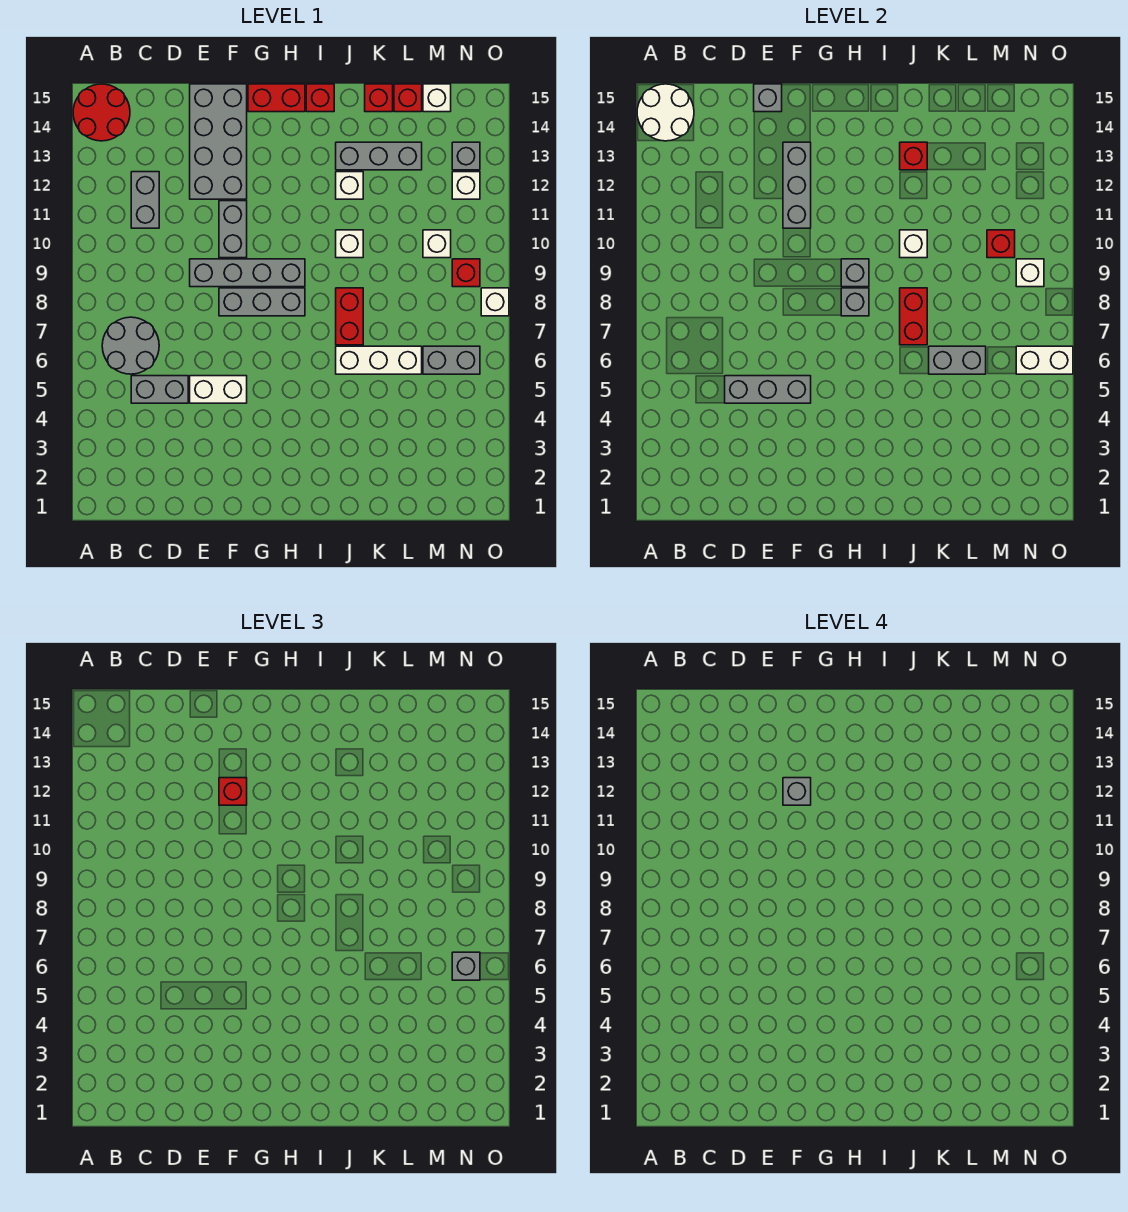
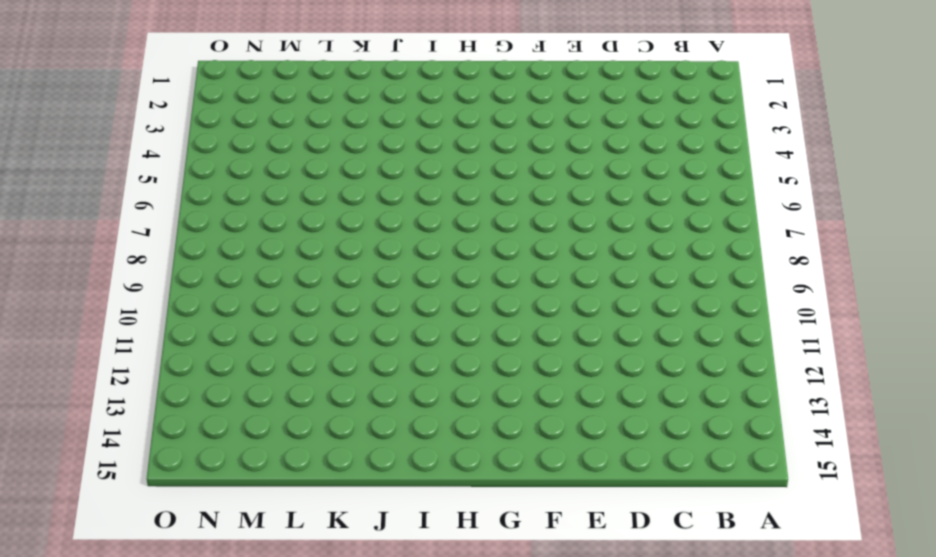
none -> red round brick A14:B15 level 1
none -> grey round brick B6:C7 level 1
none -> grey brick C5:D5 level 1
none -> grey brick C11:C12 level 1

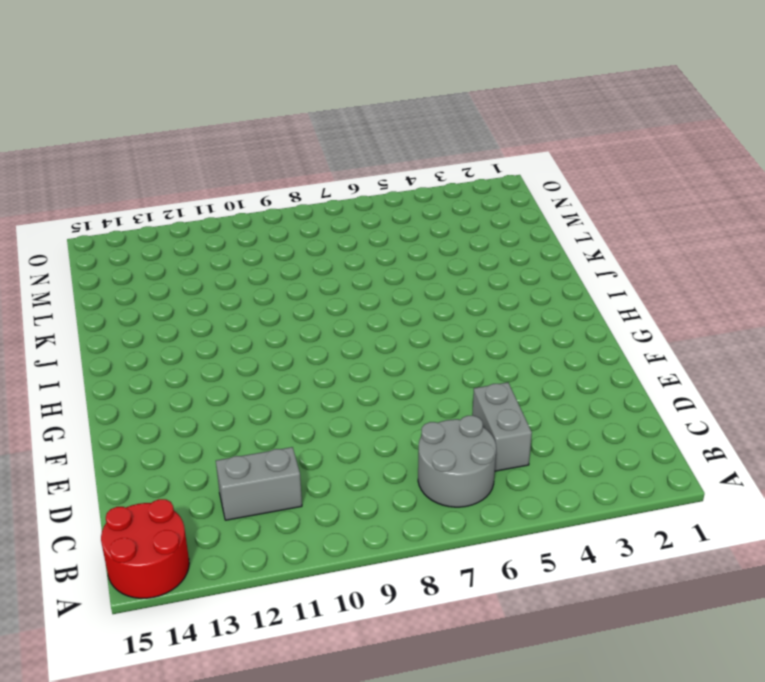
none -> white brick E5:F5 level 1
none -> grey brick E9:H9 level 1
none -> grey brick E12:F15 level 1
none -> grey brick F8:H8 level 1

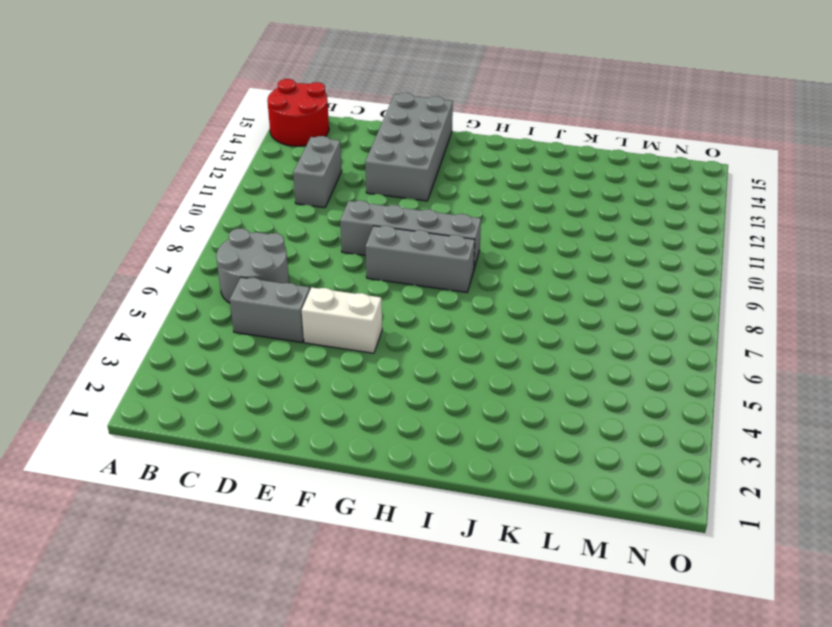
none -> grey brick F10:F11 level 1
none -> red brick G15:H15 level 1
none -> red brick I15 level 1
none -> white brick J6:L6 level 1

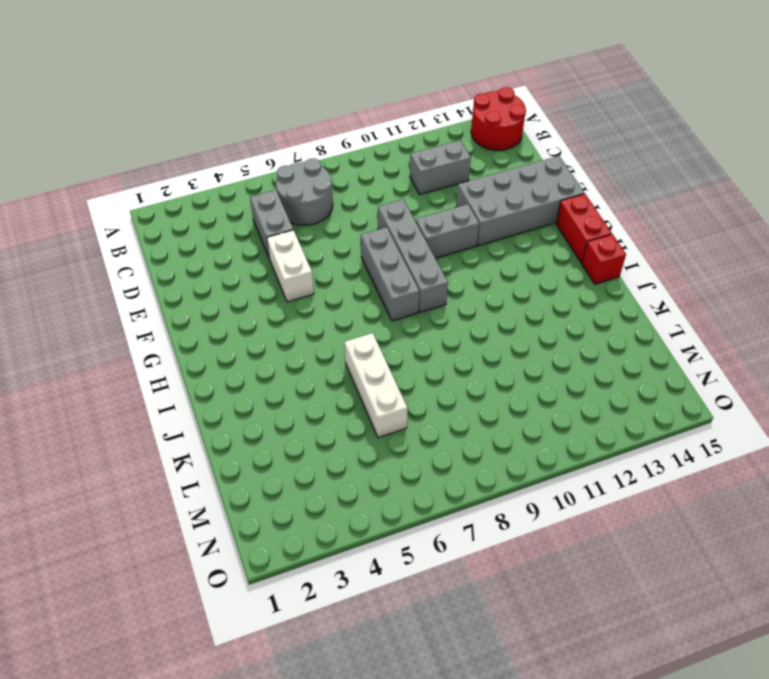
none -> red brick J7:J8 level 1
none -> white brick J10 level 1
none -> white brick J12 level 1
none -> grey brick J13:L13 level 1

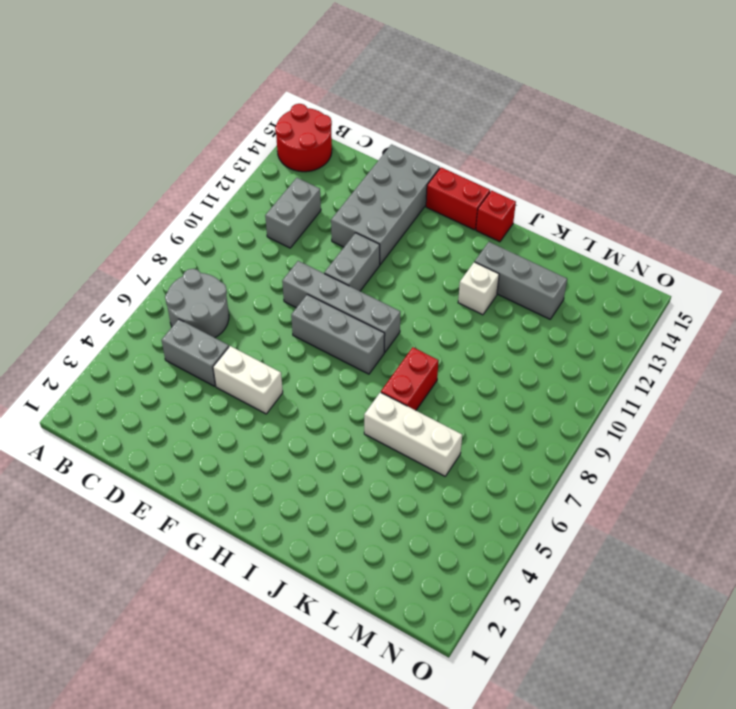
none -> white brick J10 level 1
none -> red brick K15 level 1
none -> red brick L15 level 1
none -> grey brick M6:N6 level 1

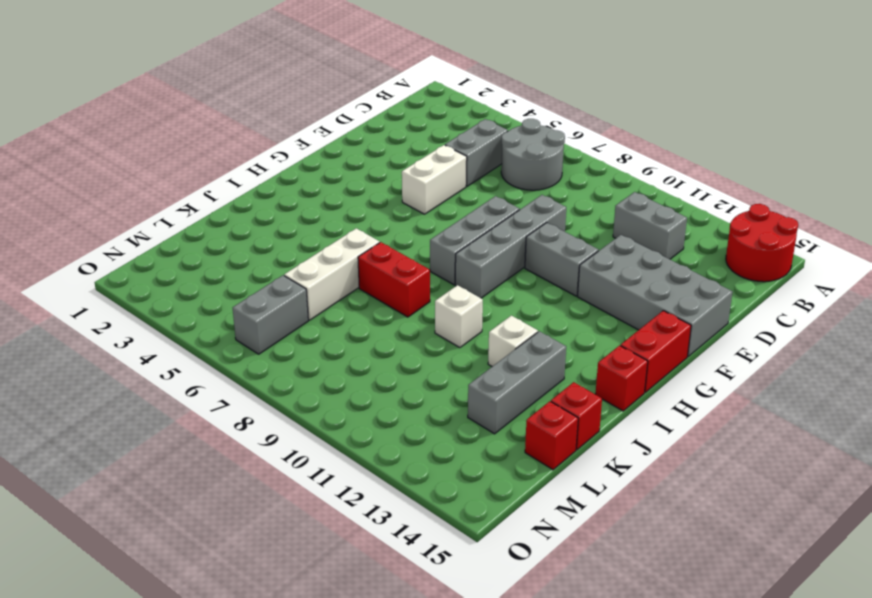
none -> white brick M10 level 1
none -> white brick M15 level 1
none -> red brick N9 level 1
none -> white brick N12 level 1

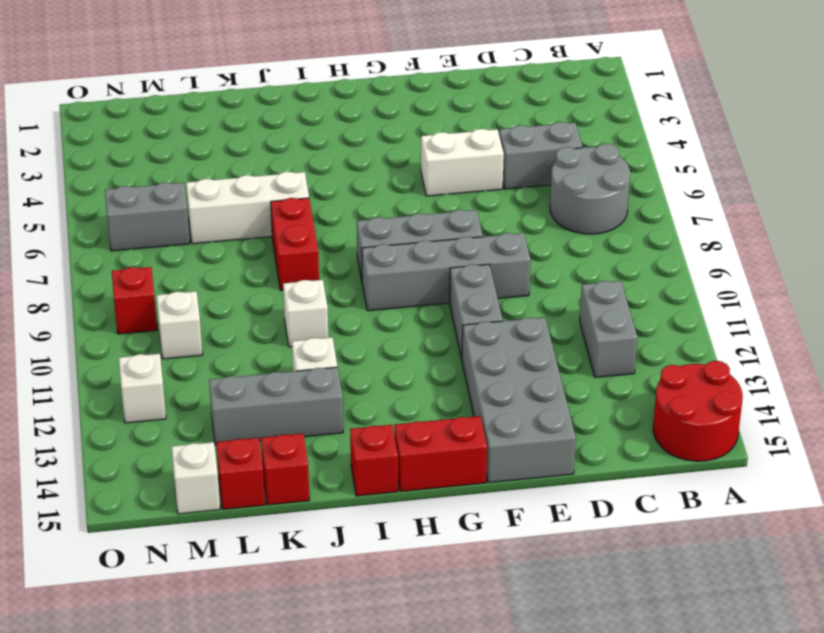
none -> grey brick N13 level 1
none -> white brick O8 level 1
none -> white round brick A14:B15 level 2
none -> grey brick D5:F5 level 2

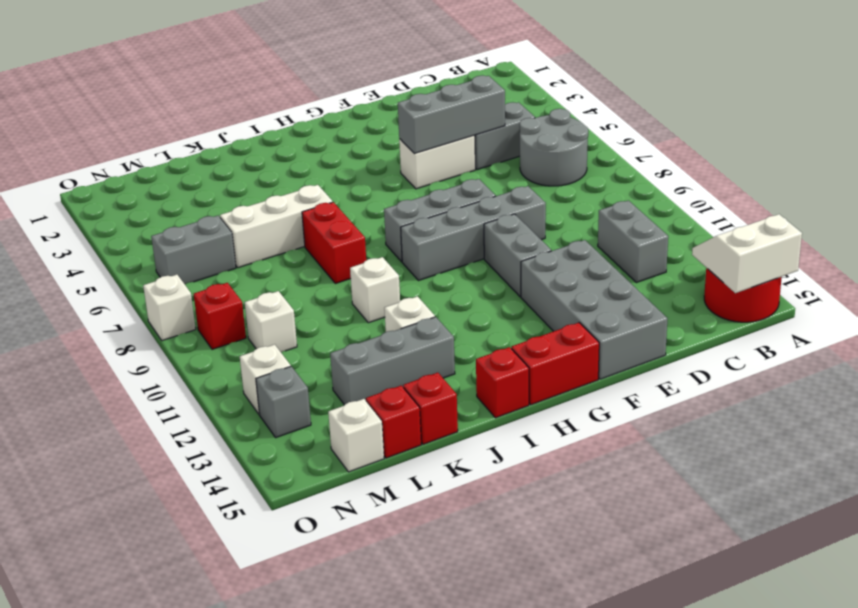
white slope A14:B15 level 2 top 15 -> white round brick A14:B15 level 2
none -> grey brick E15 level 2
none -> grey brick F11:F13 level 2
none -> grey brick H8 level 2
none -> grey brick H9 level 2

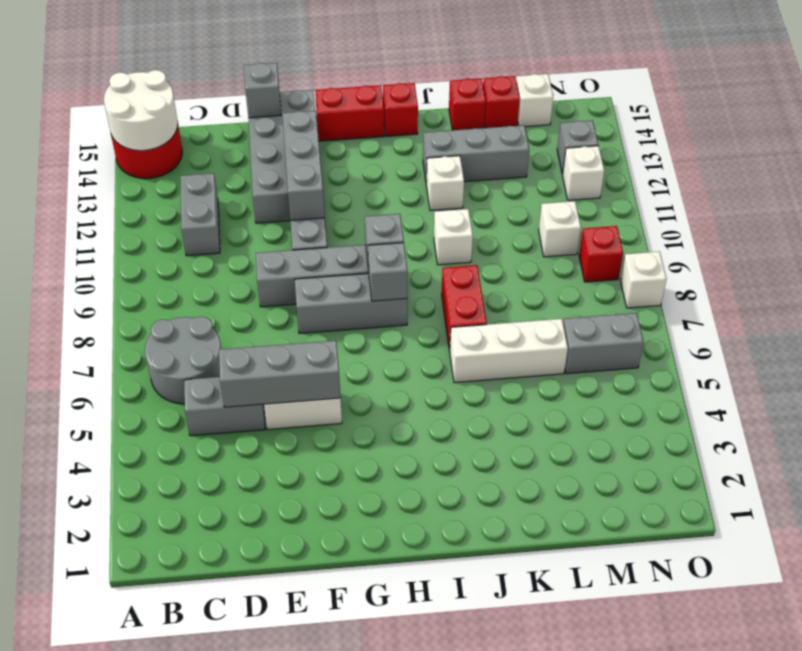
none -> red brick J7:J8 level 2
none -> white brick J10 level 2
none -> red brick J13 level 2
none -> grey brick K6:L6 level 2

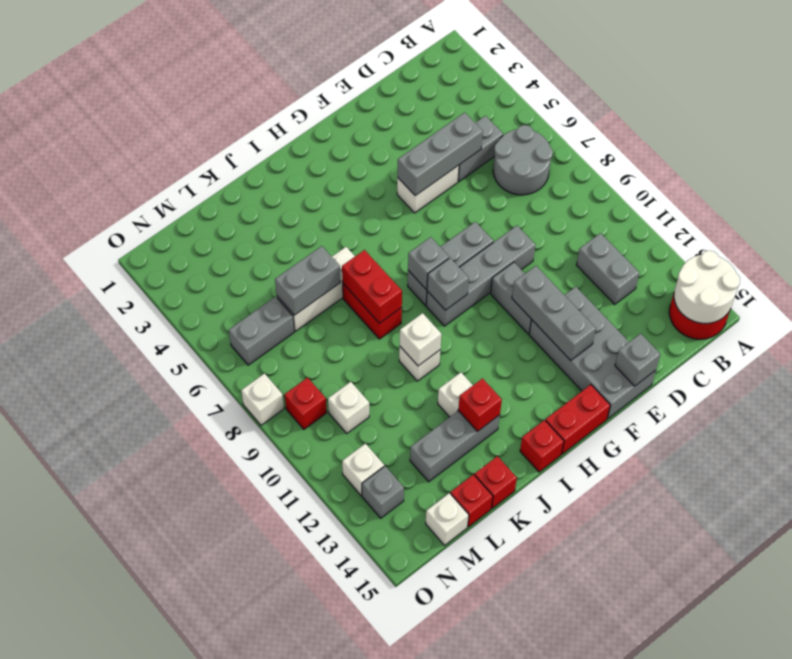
none -> red brick M10 level 2
none -> white brick N6:O6 level 2
none -> white brick N9 level 2
none -> red brick F12 level 3

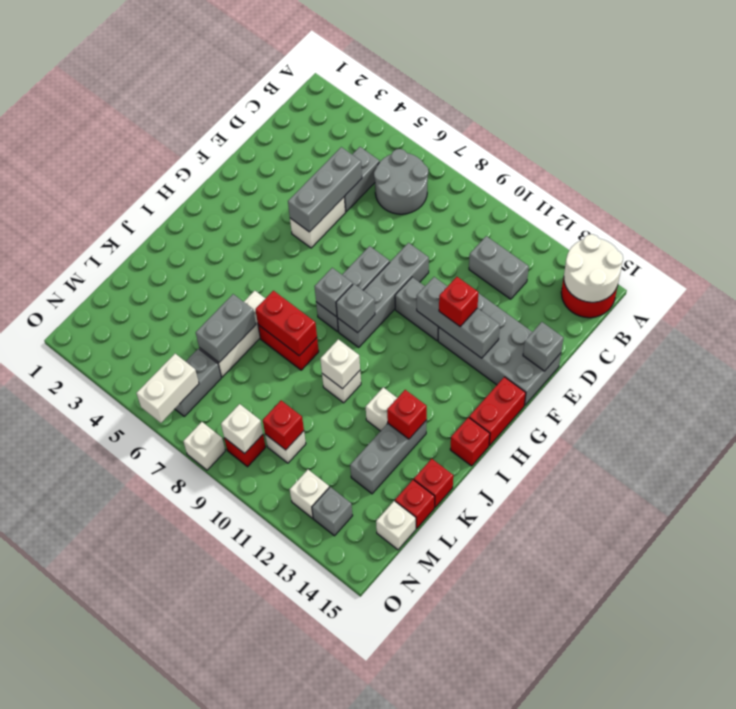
none -> grey brick N6 level 3
none -> grey brick F12 level 4

